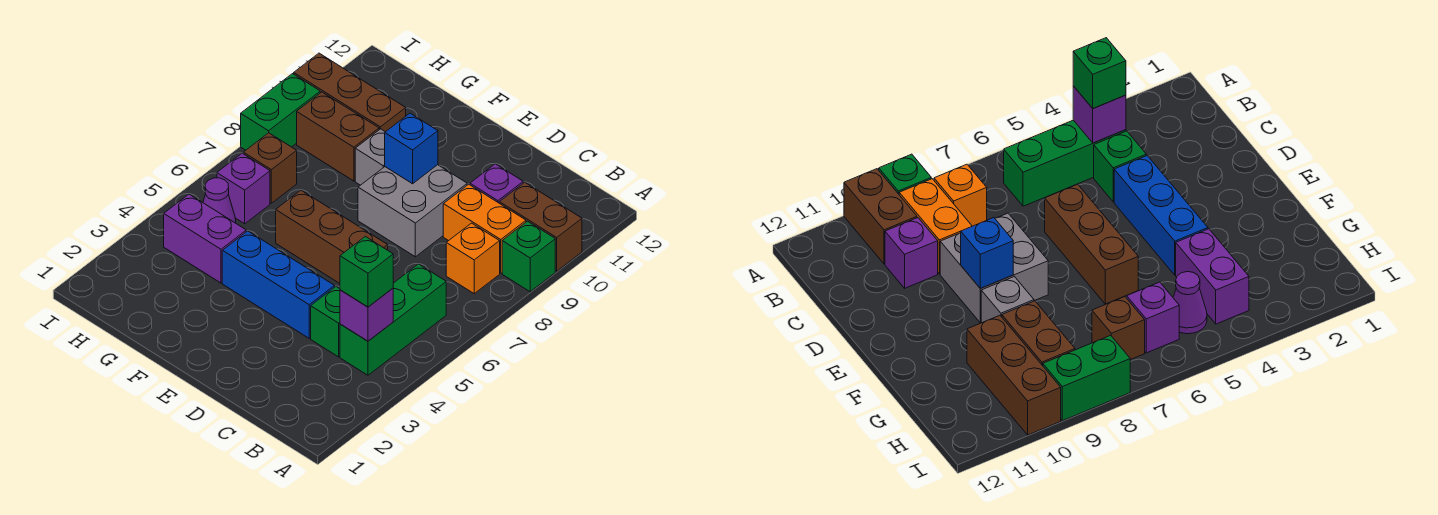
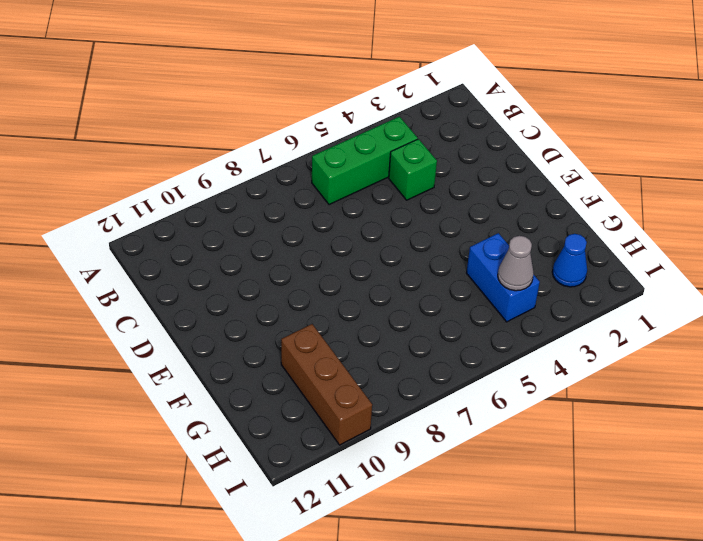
blue brick G4:H4 level 1 -> purple brick G4:H4 level 1
blue cone H2 level 1 -> none
grey cone H4 level 2 -> none
none -> green brick A9 level 1
none -> brown brick A10:B10 level 1
none -> orange brick B8 level 1

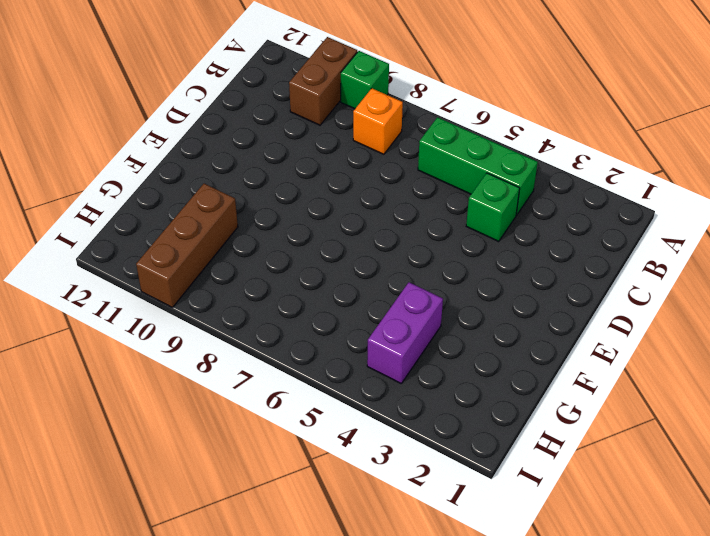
none -> orange brick B9:C9 level 1
none -> purple brick C10 level 1
none -> blue brick D4:F4 level 1

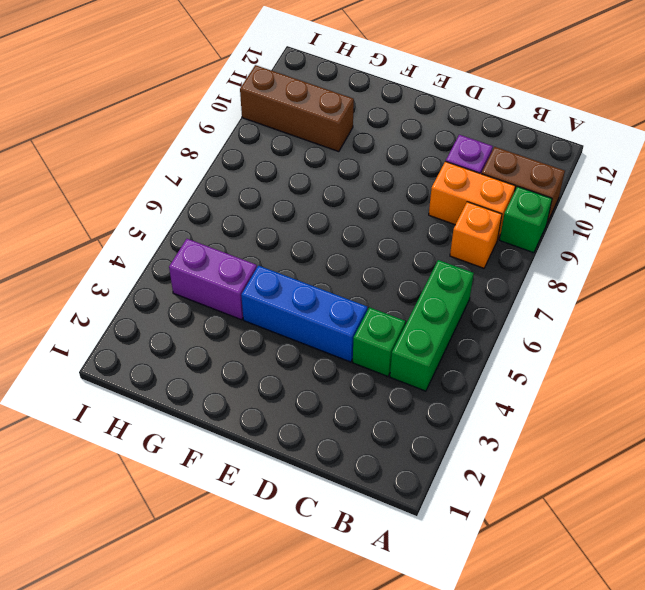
none -> brown brick D6:F6 level 1
none -> grey brick D8:E9 level 1
none -> grey brick F9 level 1

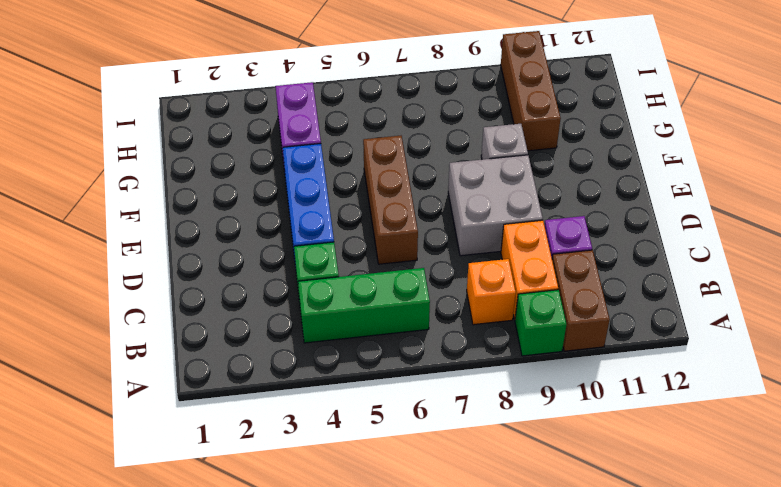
none -> brown brick G9:H9 level 1
none -> purple cone H5 level 1
none -> purple brick H6 level 1

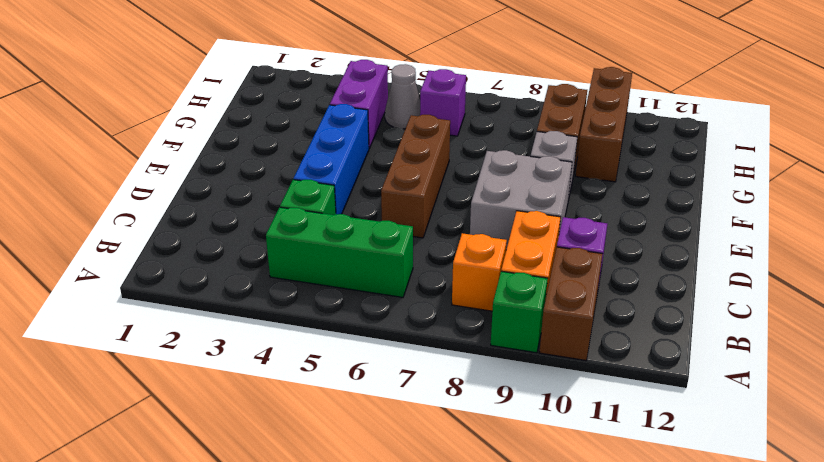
grey cone H5 level 1 -> purple cone H5 level 1
none -> brown brick H7 level 1
none -> green brick I8:I9 level 1
none -> purple brick B4 level 2

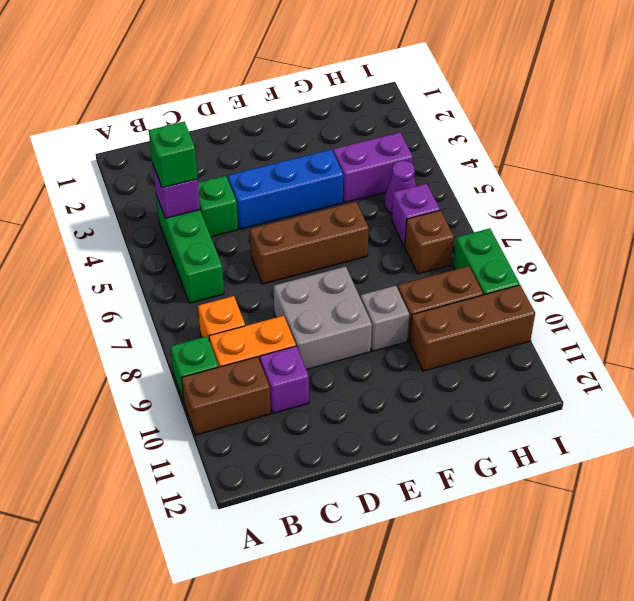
none -> blue brick E9 level 2

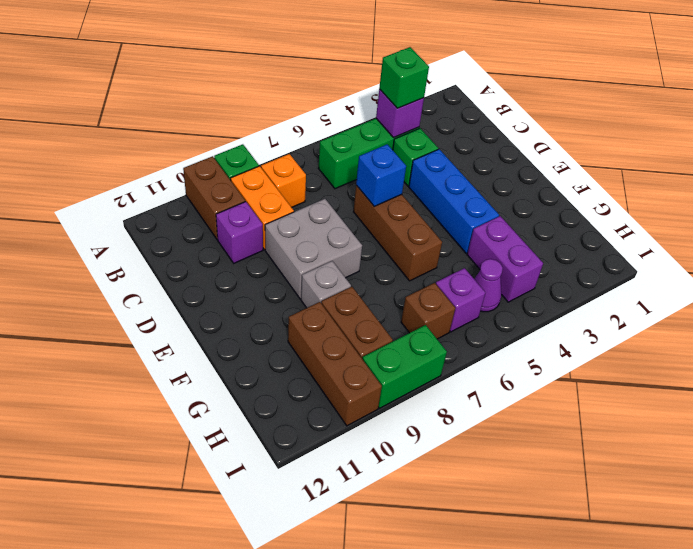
blue brick D6 level 2 -> blue brick E9 level 2

